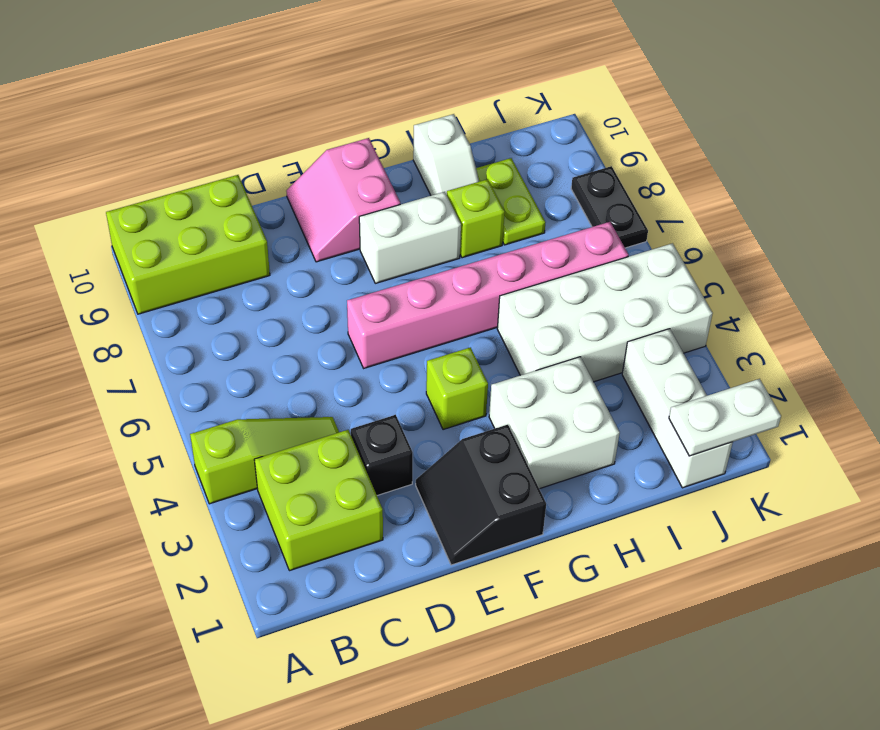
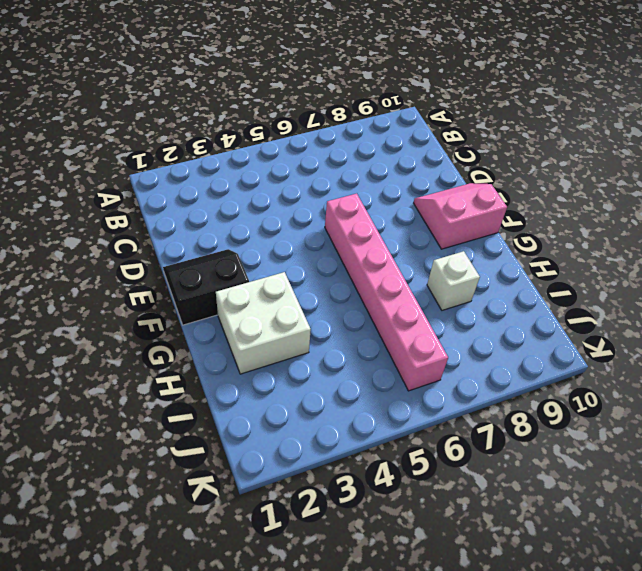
white brick H8 level 1 -> lime brick H8 level 1
none -> lime slope A4:C4 level 1 top A
none -> lime brick A9:C10 level 1
none -> lime brick B2:C3 level 1

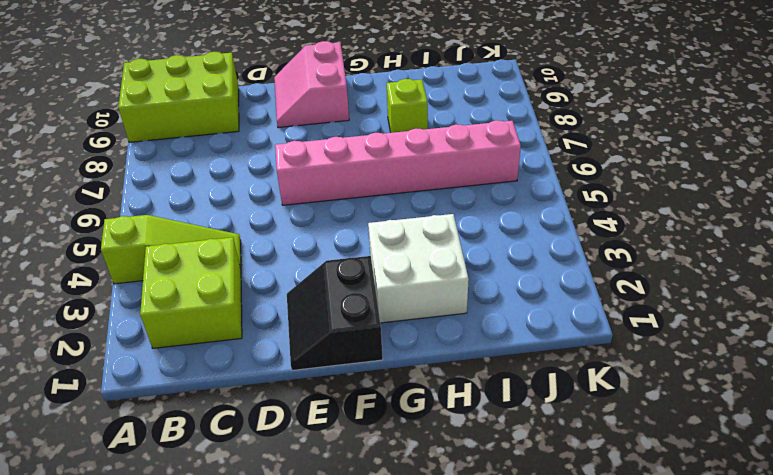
none -> black brick D3 level 1
none -> lime brick F4 level 1
none -> white brick F8:G8 level 1

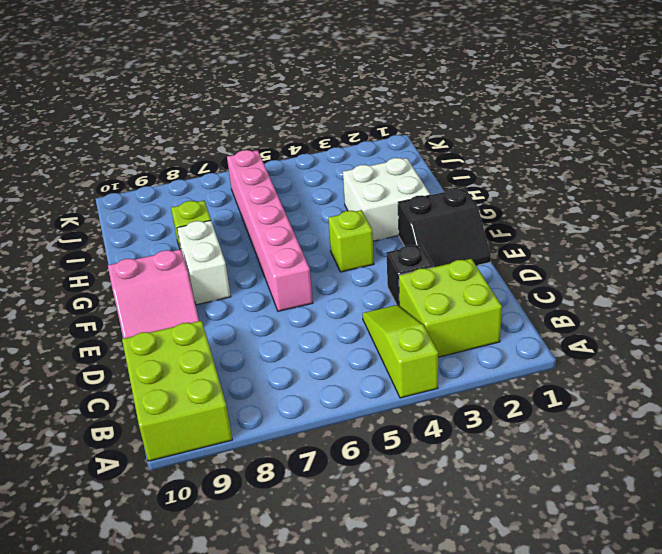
none -> white brick H4:K5 level 1
none -> white slope H9:H10 level 1 top 10
none -> lime plate I8:I9 level 1

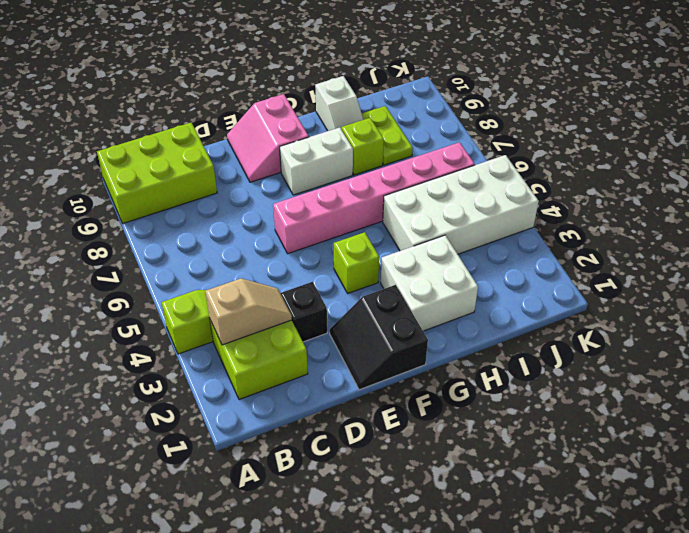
tan slope B3:C3 level 2 top B -> none
none -> white brick J1:J3 level 1
none -> black plate K7:K8 level 1
none -> white plate J1:K1 level 2

